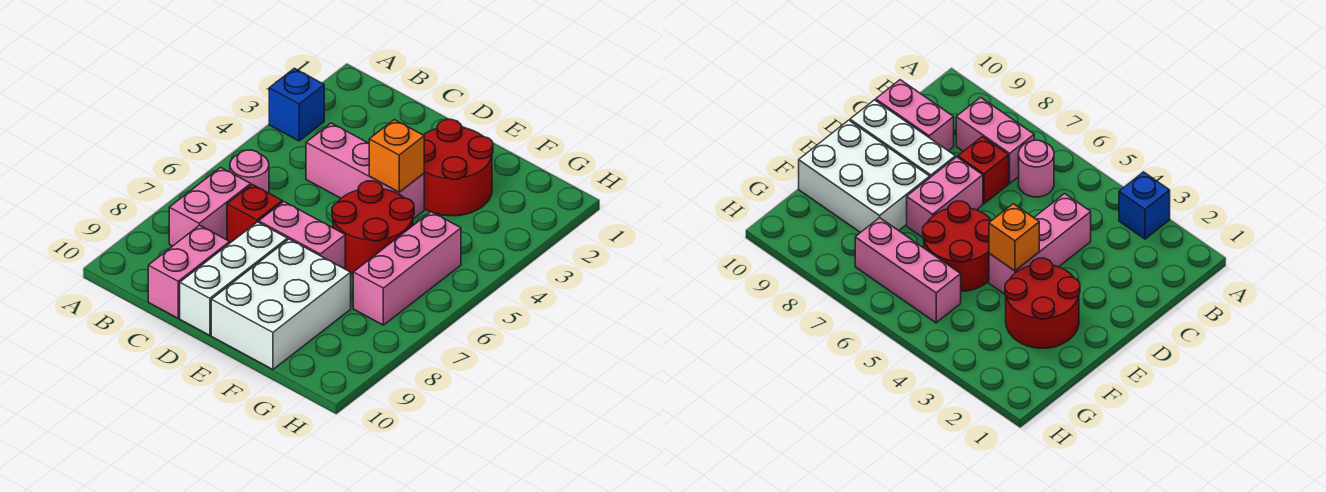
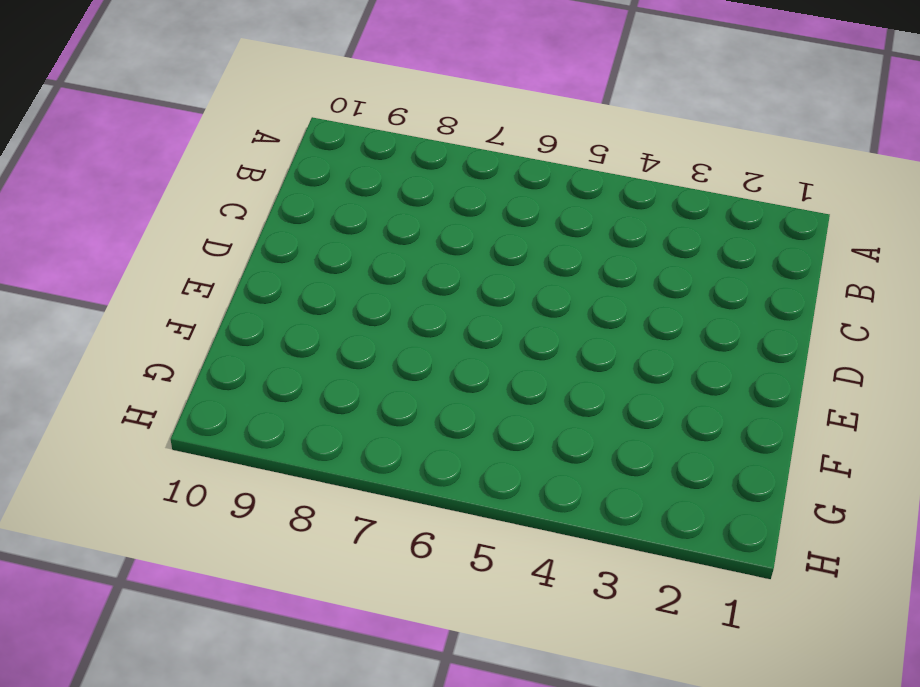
none -> blue brick A3 level 1
none -> pink round brick B6 level 1
none -> pink brick B7:B8 level 1

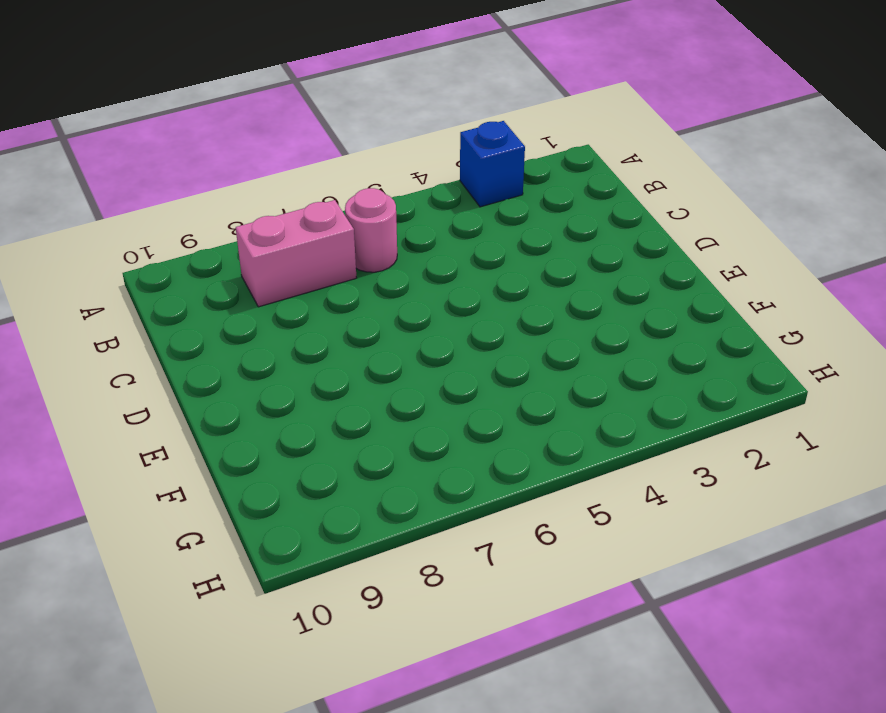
none -> pink brick C4:E4 level 1
none -> red brick C7 level 1
none -> pink brick C9:C10 level 1

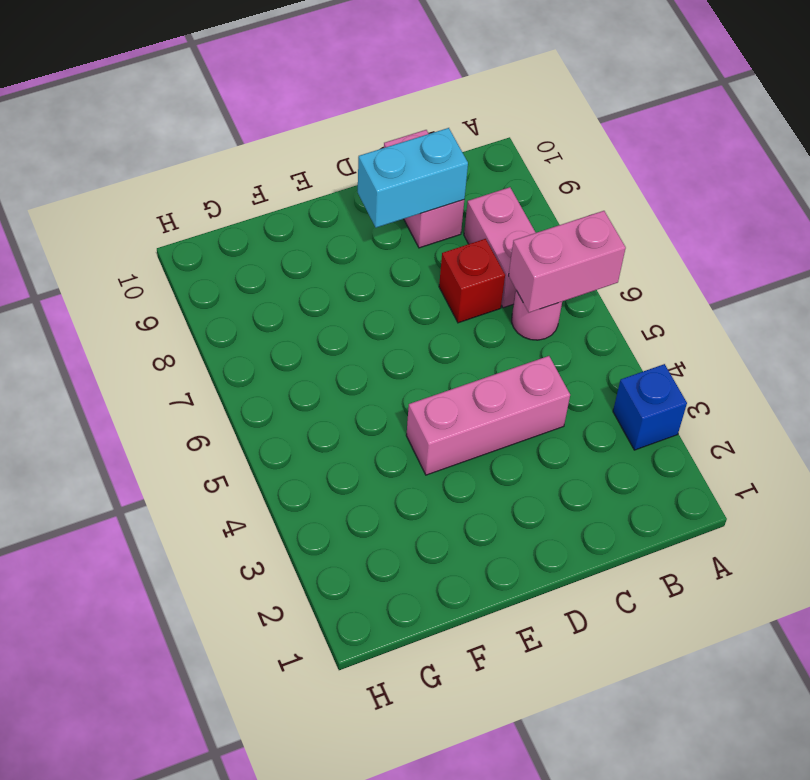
pink brick A6:B6 level 2 -> pink brick D7:E7 level 1
cyan brick C9:D9 level 2 -> none
none -> white brick D8:D10 level 1
none -> red round brick E2:F3 level 1
none -> red round brick E5:F6 level 1

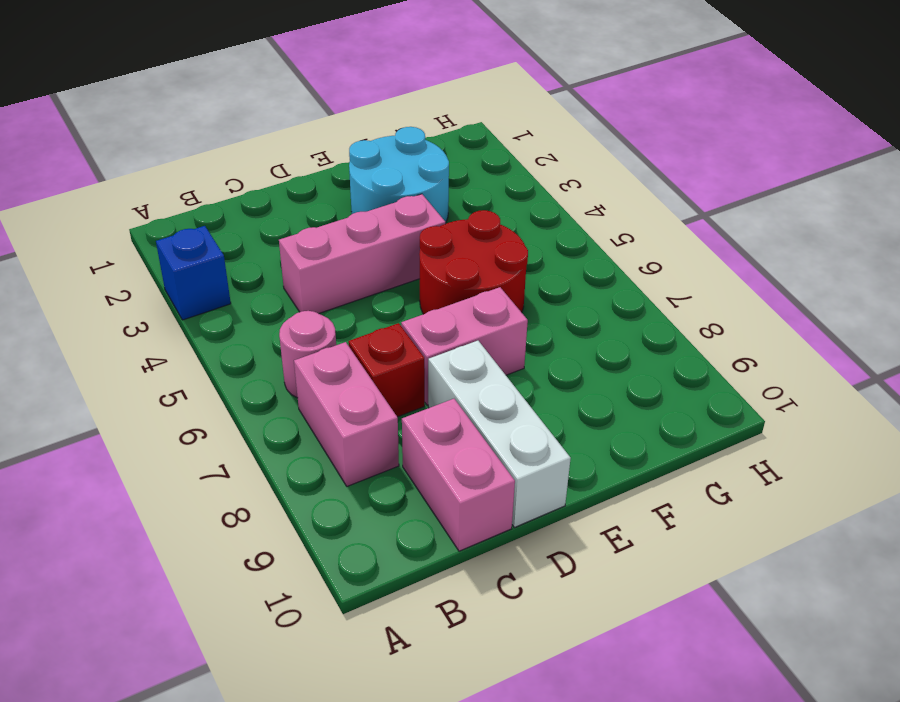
cyan round brick E2:F3 level 1 -> red round brick E2:F3 level 1
none -> white brick E8:F10 level 1
none -> pink brick G5:G7 level 1
none -> orange brick E4 level 2

